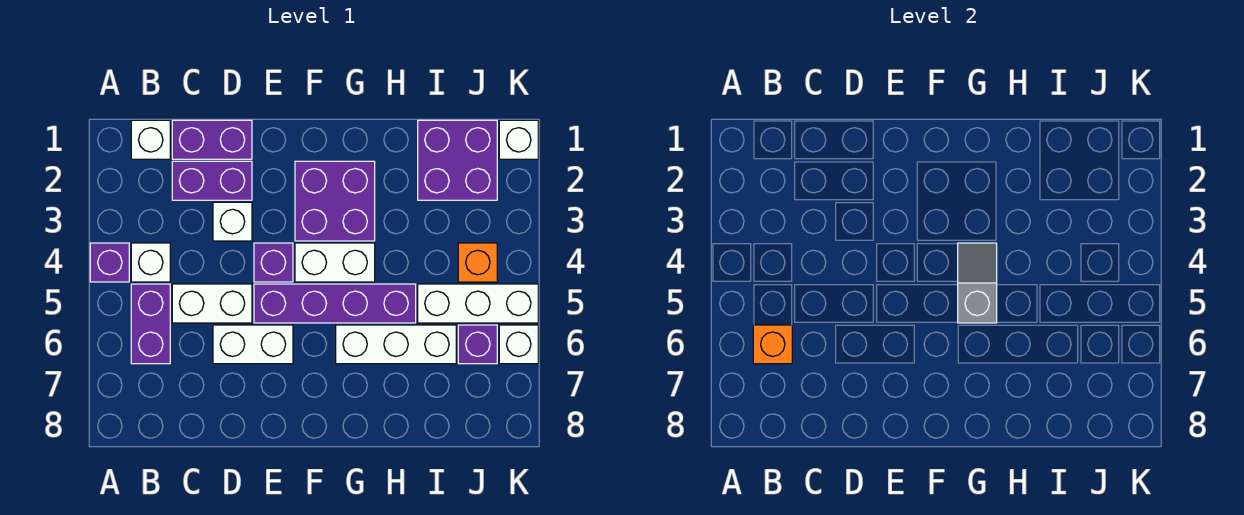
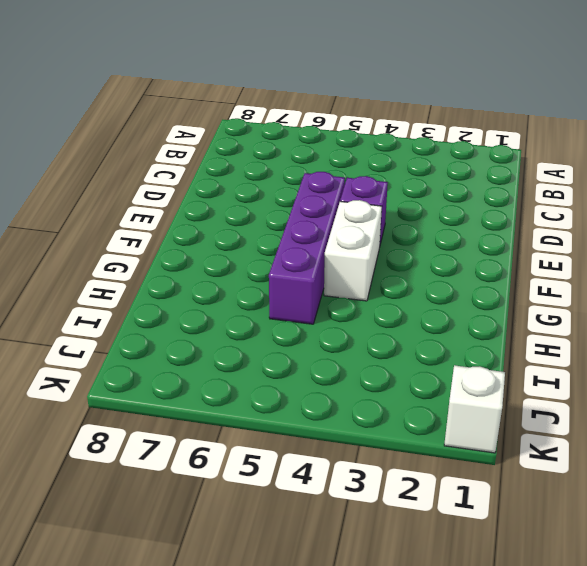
none -> purple brick A4 level 1
none -> white brick B1 level 1
none -> white brick B4 level 1

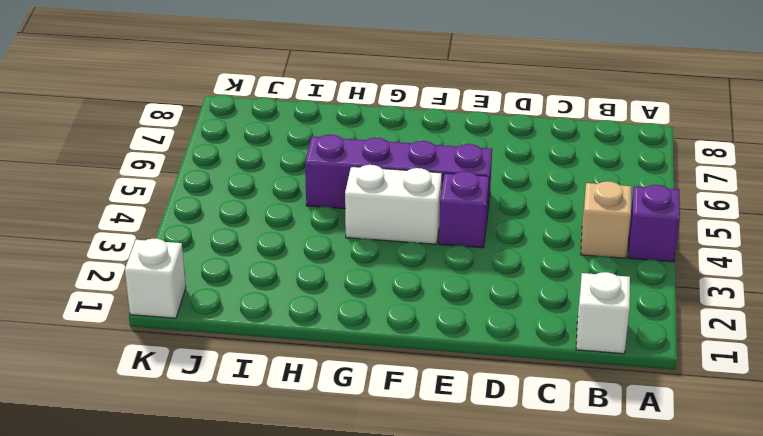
tan brick B4 level 1 -> white brick B4 level 1
none -> purple brick B5:B6 level 1
none -> purple brick C1:D1 level 1
none -> purple brick C2:D2 level 1

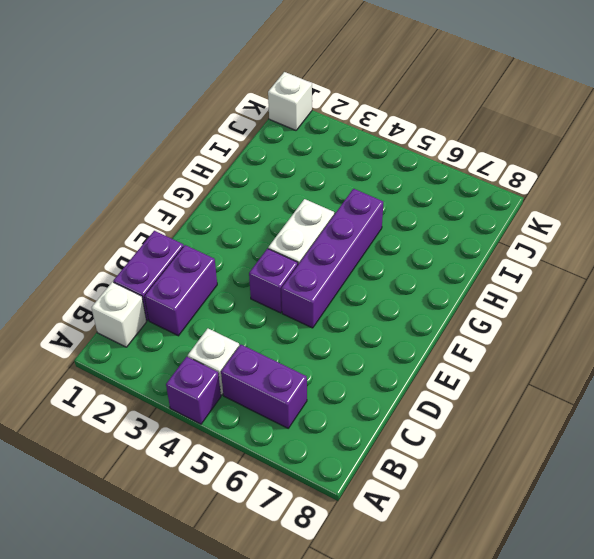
none -> white brick C5:D5 level 1
none -> white brick D3 level 1
none -> white brick D6:E6 level 1

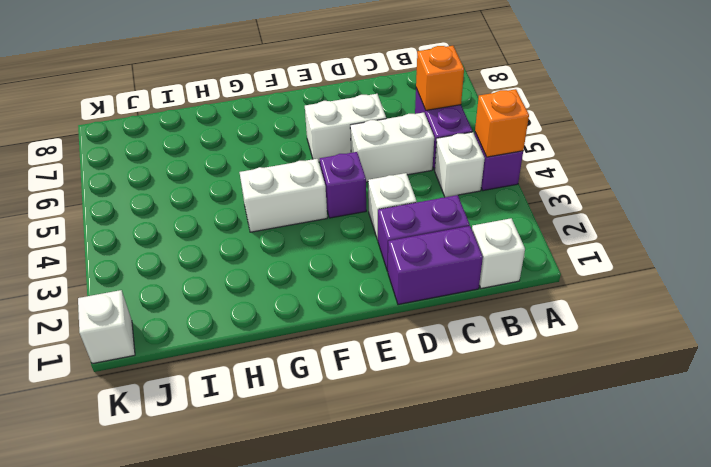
orange brick A4 level 2 -> orange brick J4 level 1
none -> purple brick E5:H5 level 1
none -> purple brick F2:G3 level 1
none -> white brick G6:I6 level 1

